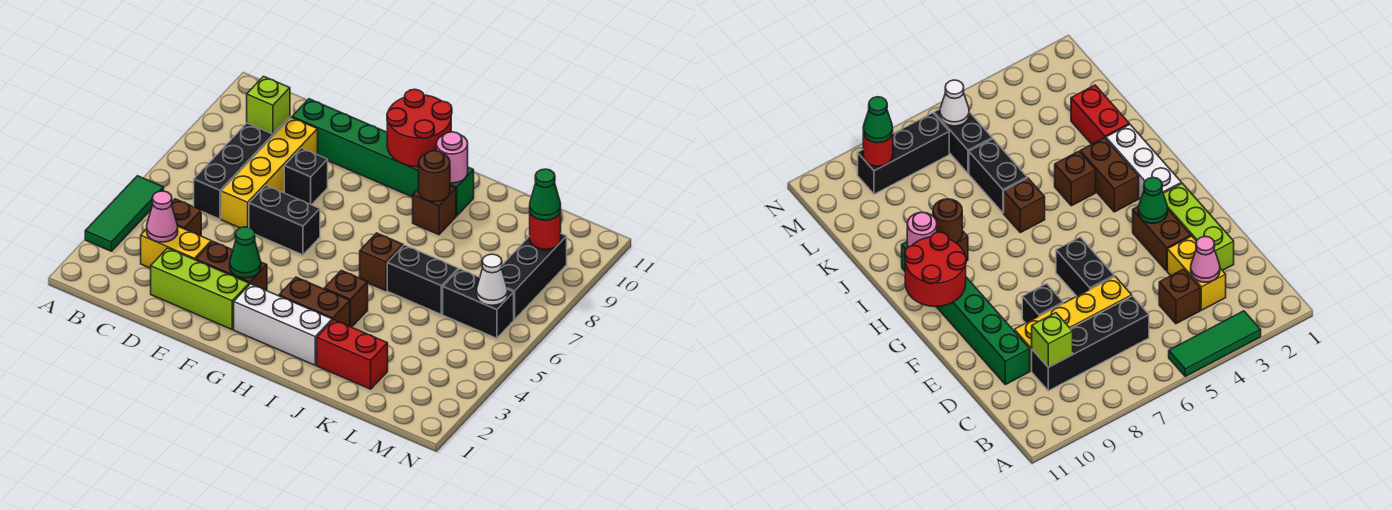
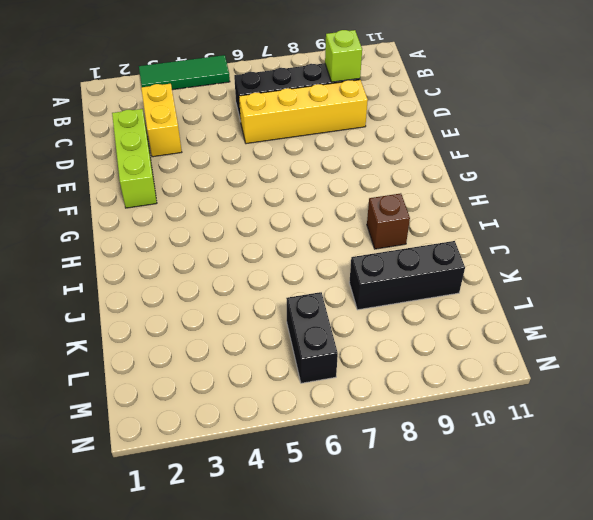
black brick K8:K10 level 1 -> black brick M7:M9 level 1
none -> brown brick C4 level 1
none -> green brick D10:I10 level 1
none -> brown brick E3:F3 level 1

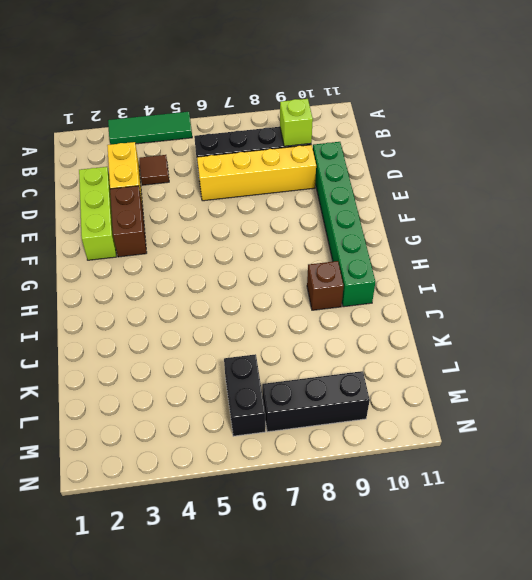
brown tile C4 level 1 -> brown brick C4 level 1
none -> black brick E6:F6 level 1
none -> black brick E8 level 1
none -> white brick G2:I2 level 1

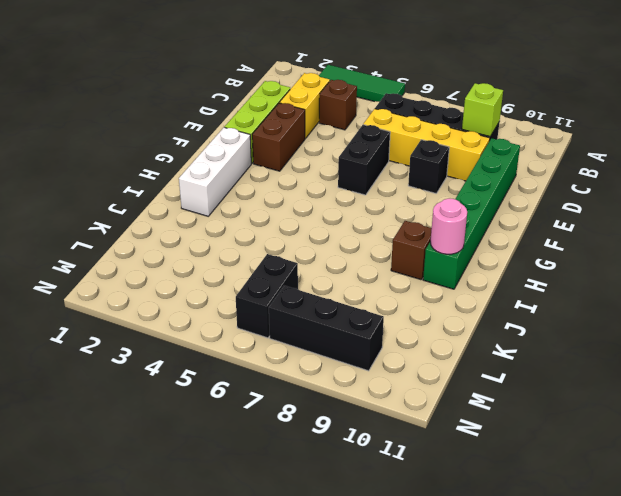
none -> brown brick H3:I3 level 1
none -> brown brick I4 level 1
none -> brown brick I6 level 1

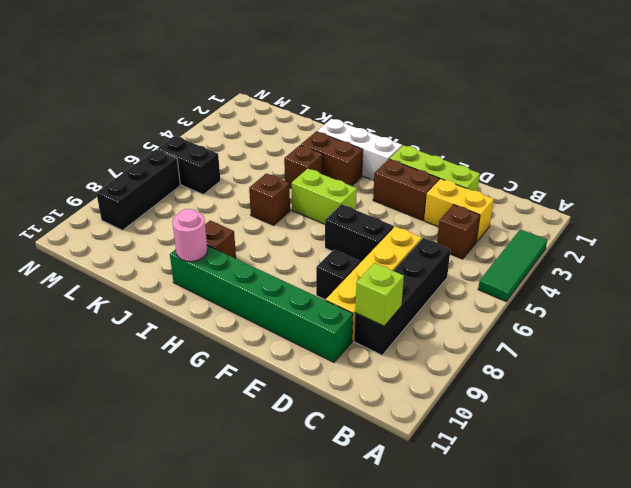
lime brick G5:H5 level 1 -> none
none -> red brick J2:K2 level 1
none -> black brick J6:K6 level 1
none -> pink cone C3 level 2

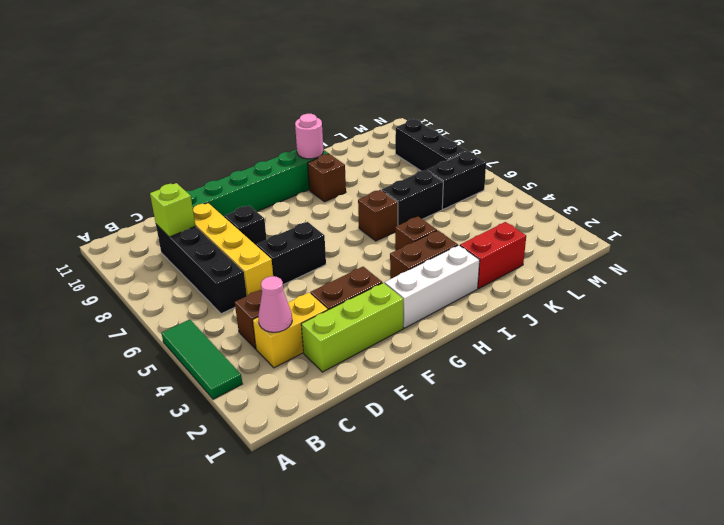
none -> green cone F3 level 2
none -> red round brick G10:H11 level 2
none -> brown round brick I9 level 2

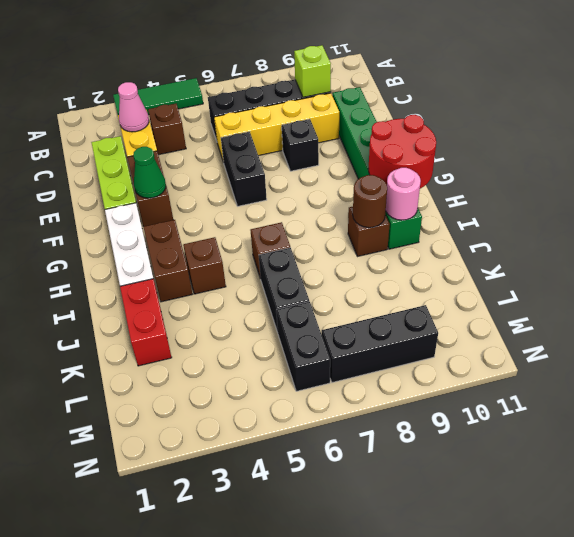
none -> white cone M6 level 2
none -> red round brick M9 level 2
none -> green cone M9 level 3

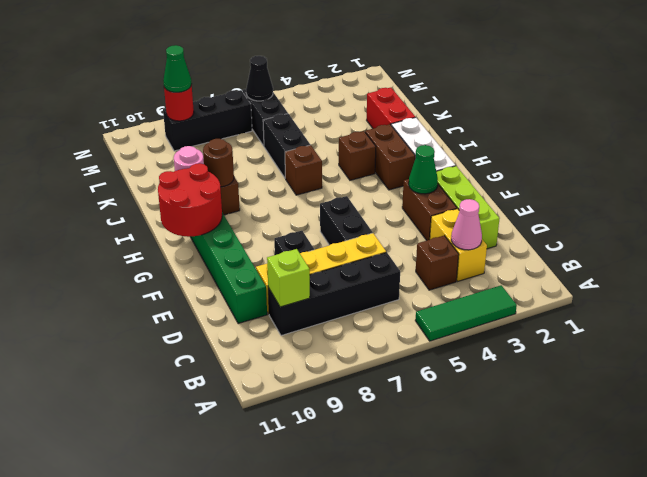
black cone M6 level 2 -> white cone M6 level 2

